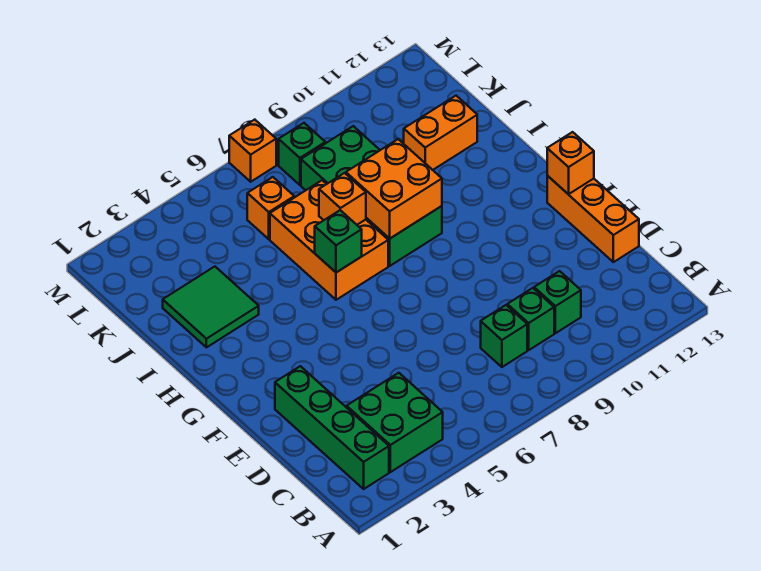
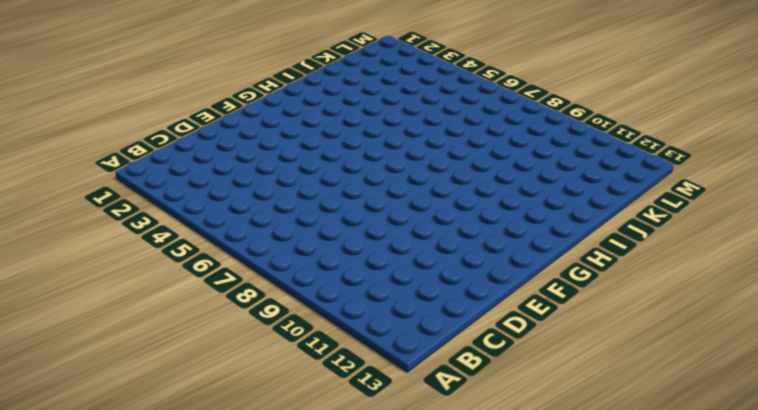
none -> green brick B2:E2 level 1
none -> green brick B3:C4 level 1
none -> green brick C8 level 1

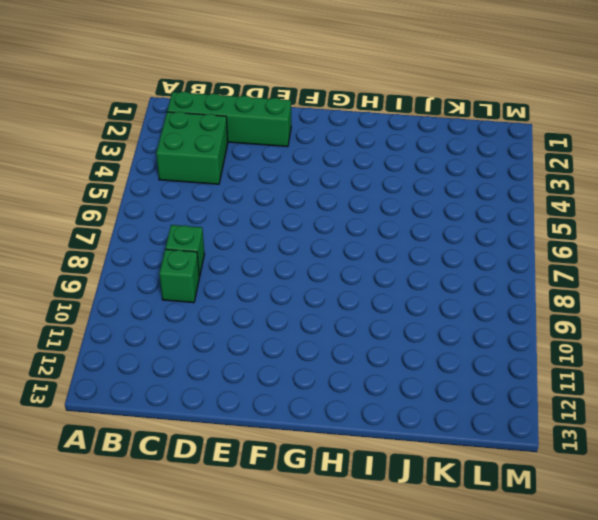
none -> green brick C10 level 1
none -> orange brick D13:F13 level 1
none -> orange brick H6:J7 level 1

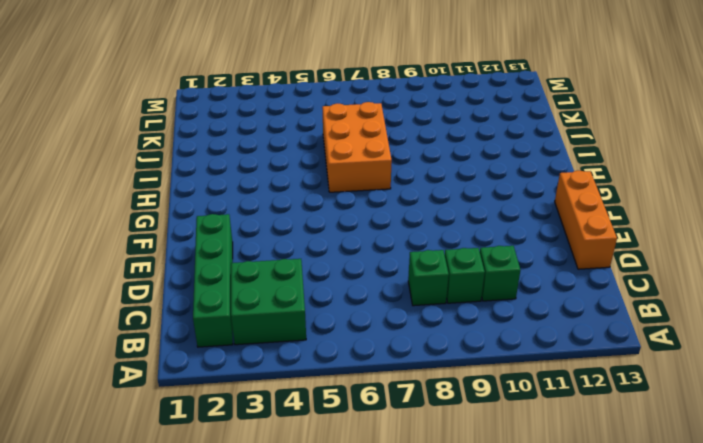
none -> green brick H8:K9 level 1
none -> green tile I2:J3 level 1
none -> orange brick J11:J12 level 1

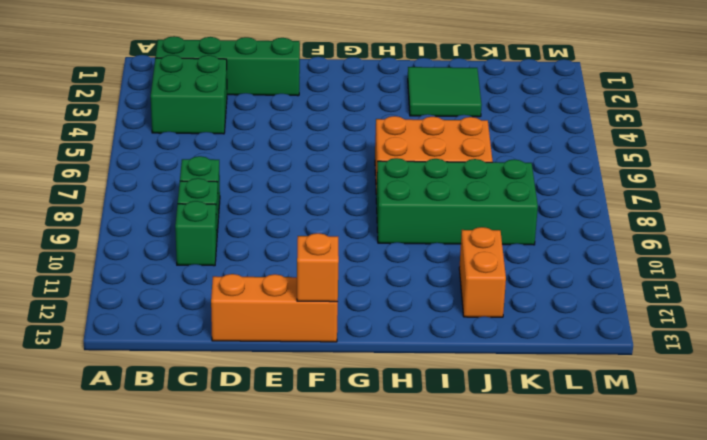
none -> orange brick K6 level 1
none -> green brick L8 level 1
none -> orange brick M7 level 1

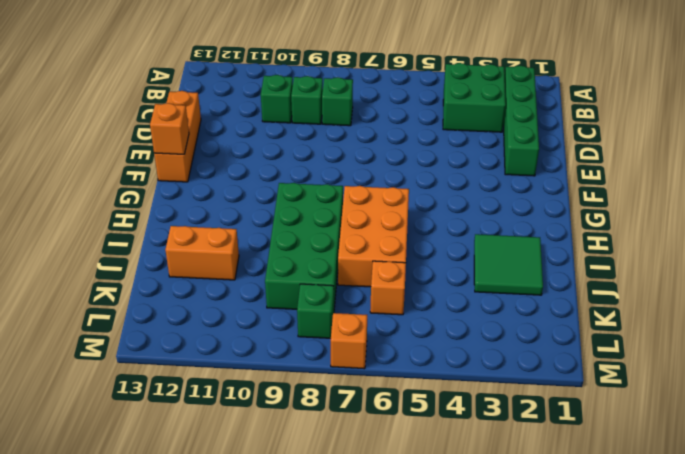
none -> green brick H6 level 2
none -> orange brick H8:I9 level 2
none -> orange brick I7 level 2

